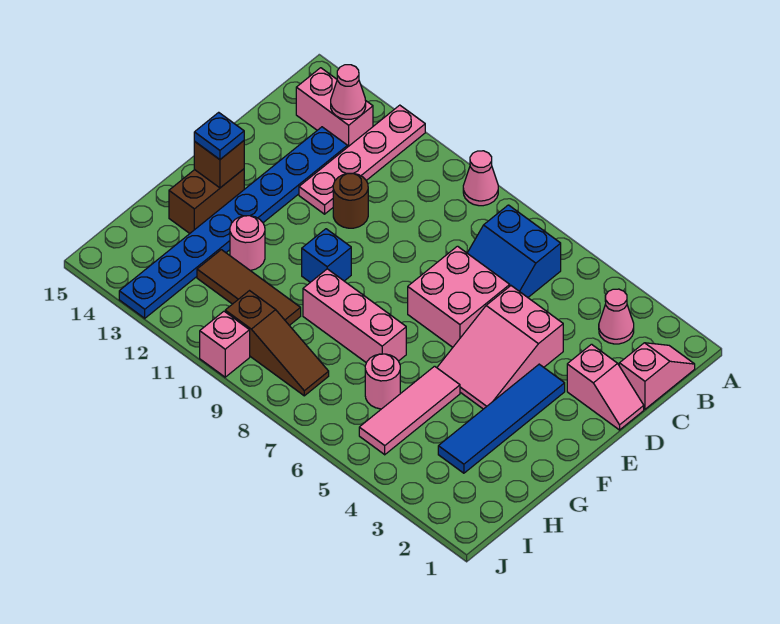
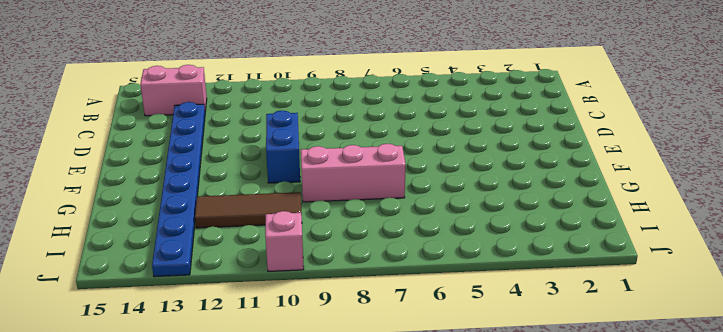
blue brick E10:F10 level 1 -> blue brick F10 level 1
none -> pink cone A9 level 1
none -> pink plate A12:D12 level 1
none -> pink slope B1:C1 level 1 top C

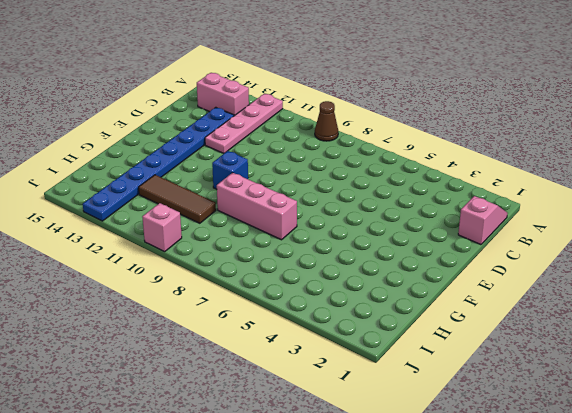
brown cone A9 level 1 -> pink cone A9 level 1
none -> pink cone B3 level 1
none -> blue slope B6:C7 level 1 top B
none -> pink slope D1:D2 level 1 top 2

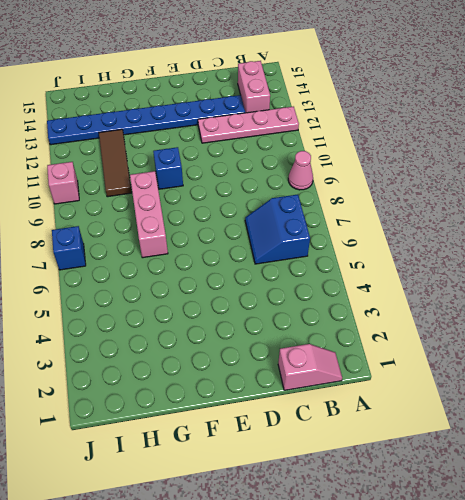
blue brick J7 level 1 -> none
none -> pink cone B3 level 1
none -> pink slope D1:D2 level 1 top 2
none -> pink slope D4:F5 level 1 top D

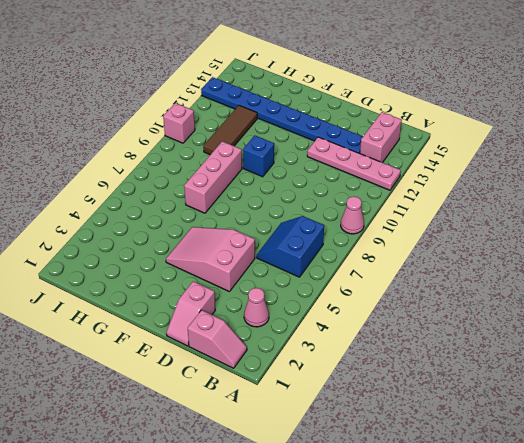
none -> pink brick D6:E7 level 1
none -> brown round brick D11 level 1
none -> blue tile E3:H3 level 1

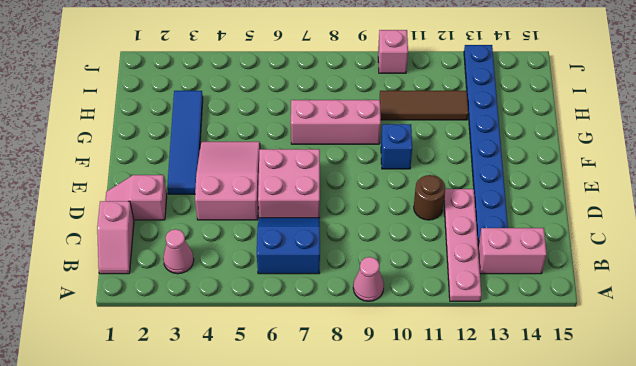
none -> brown brick F14:G14 level 1
none -> pink tile G5:I5 level 1
none -> pink round brick G12 level 1

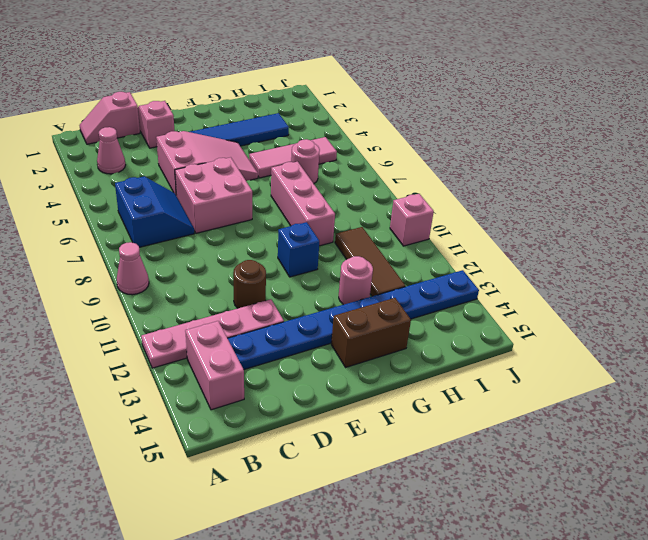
none -> brown slope I8:I10 level 1 top 10
none -> pink cone B13 level 2
none -> brown brick F14 level 2

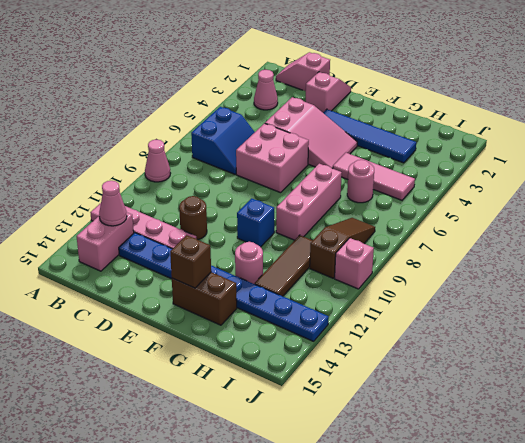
none -> blue plate F14 level 3

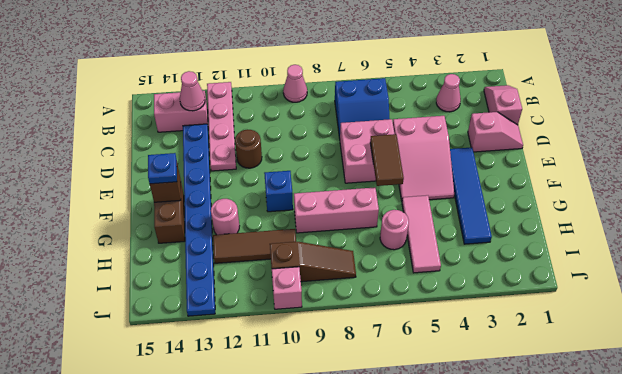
brown tile E6:F6 level 2 -> none

